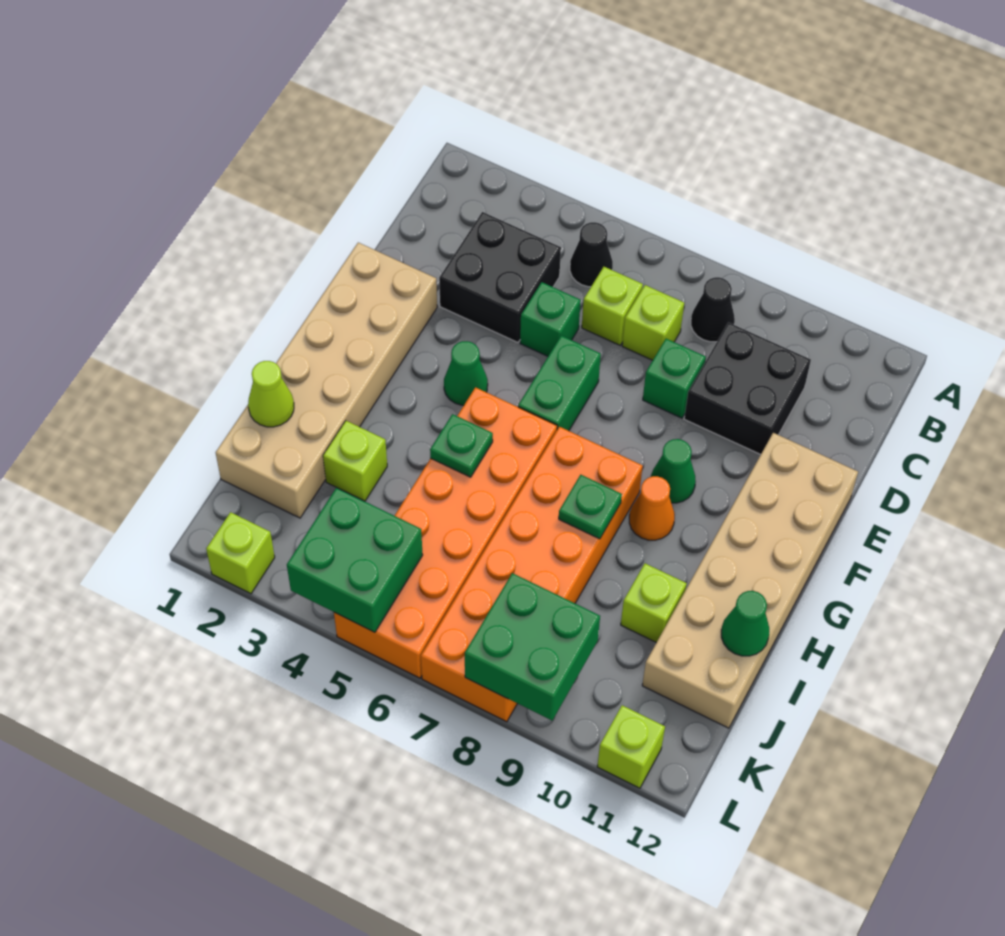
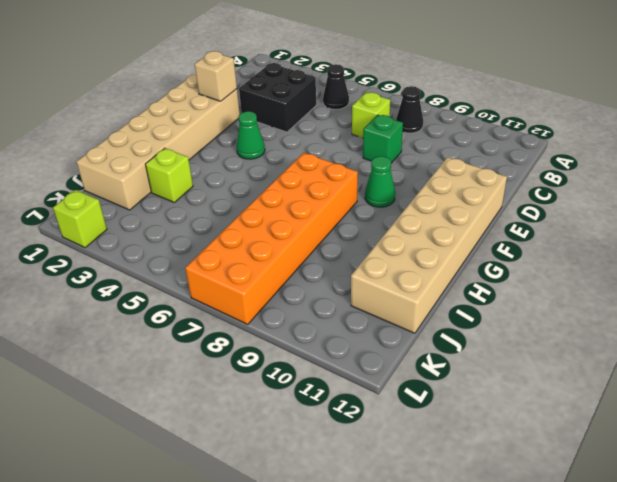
tan brick E2 level 2 -> none
none -> lime brick C6 level 1
none -> black brick C9:D10 level 1
none -> green brick D5 level 1

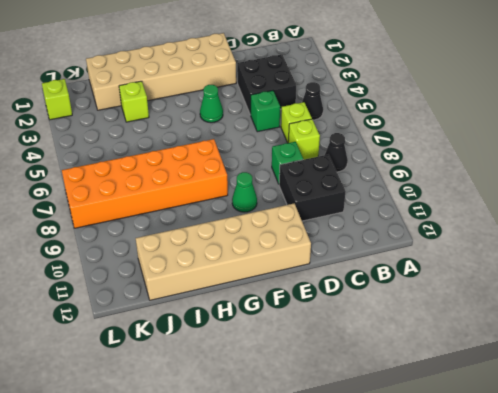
none -> green brick E6:F6 level 1
none -> orange brick G5:L6 level 1
none -> orange cone G9 level 1

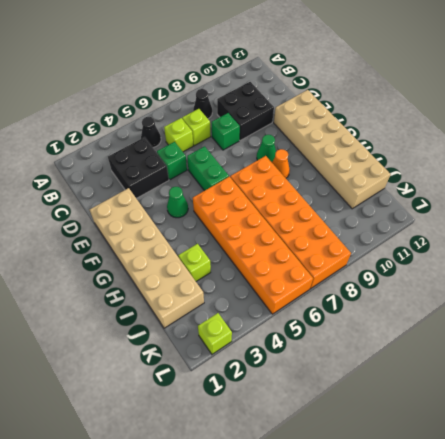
none -> lime brick I10 level 1
none -> lime brick L11 level 1
none -> green plate H5 level 2

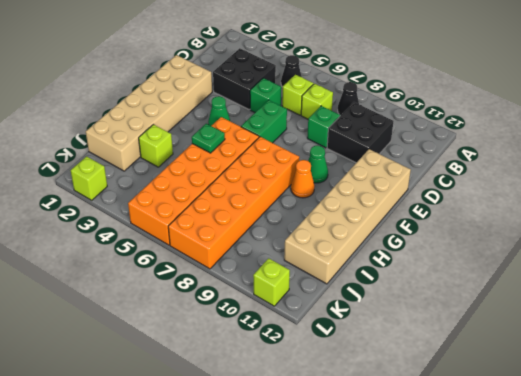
none -> lime brick I10 level 1
none -> green plate H8 level 2
none -> lime cone I1 level 2

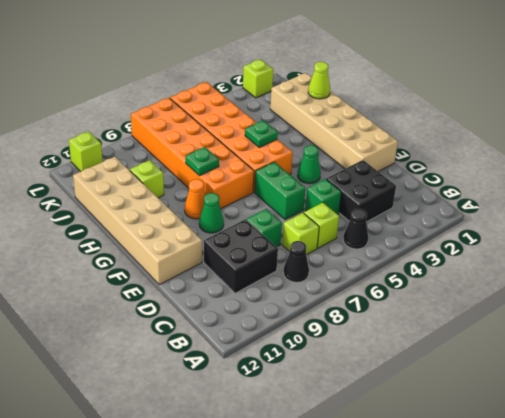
none -> lime brick I3 level 1
none -> green cone I12 level 2
none -> green brick K4:L5 level 2

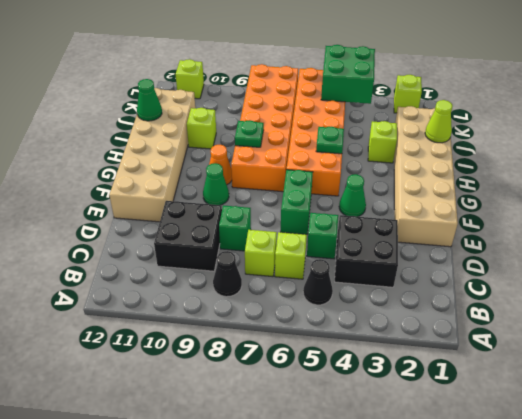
none -> green brick K8:L9 level 2

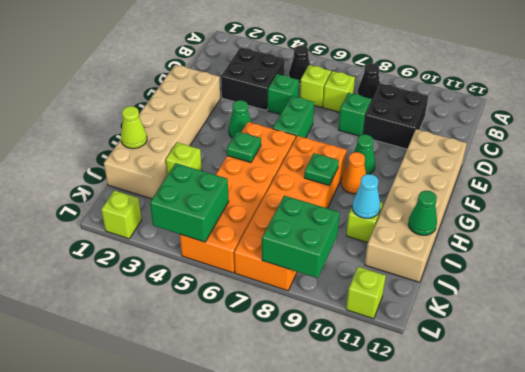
cyan cone I10 level 2 -> none

